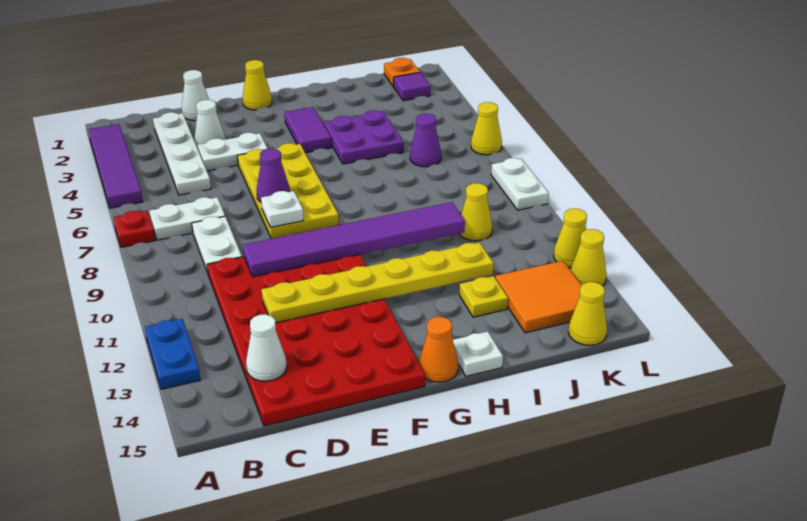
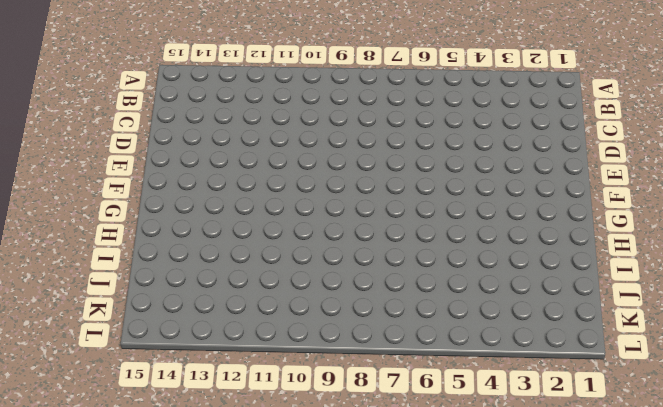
none -> purple tile A2:A5 level 1
none -> red plate A7 level 1
none -> blue plate A12:A13 level 1
none -> white plate B7:C7 level 1

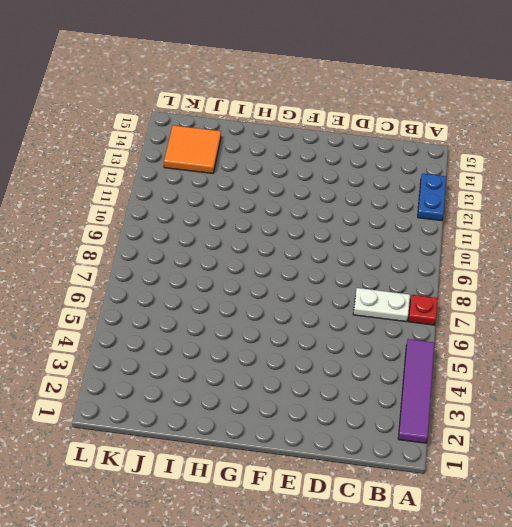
none -> white plate C2:C5 level 1
none -> white plate C8:C9 level 1
none -> red plate C10:F15 level 1
none -> white cone D1 level 1

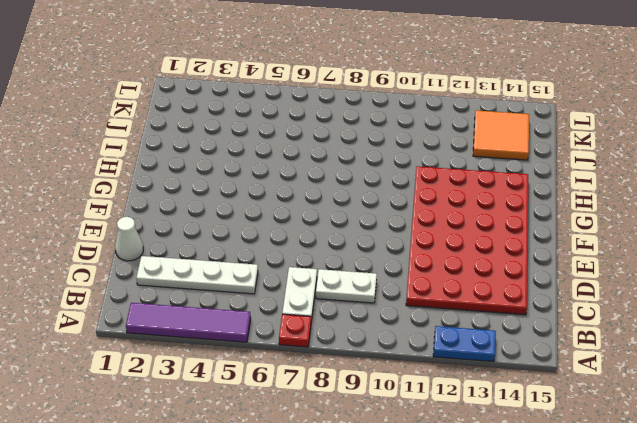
red plate C11:H14 level 1 -> red plate C10:F15 level 1
none -> white cone D3 level 1
none -> white plate D4:E4 level 1
none -> yellow plate E5:F8 level 1
none -> yellow cone F1 level 1

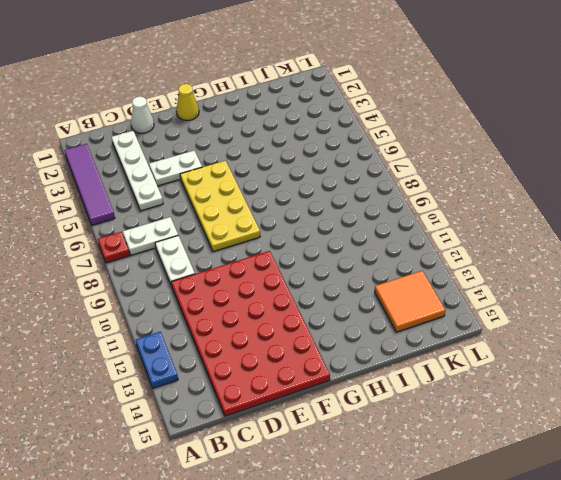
none -> white cone D3 level 1
none -> purple tile G3:G4 level 1
none -> orange cone G15 level 1
none -> purple plate H4:I5 level 1

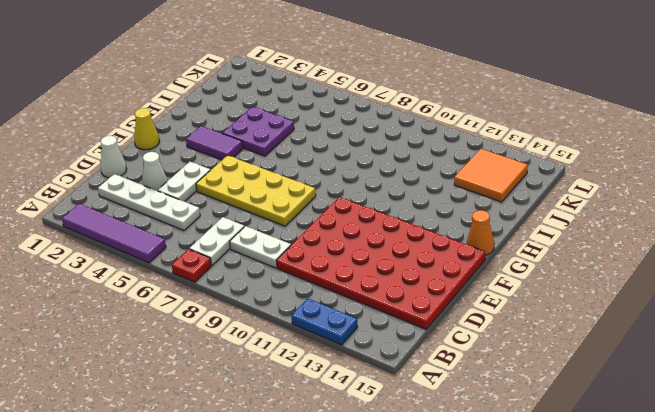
none -> white plate H15 level 1
none -> yellow plate I13 level 1
none -> purple cone J6 level 1
none -> yellow cone J10 level 1

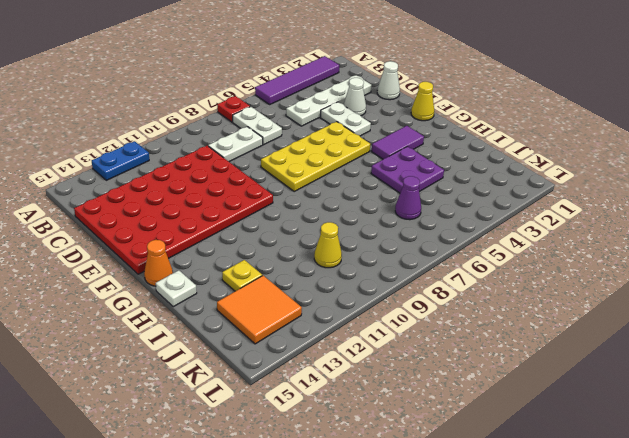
none -> orange plate K1 level 1
none -> purple tile K2 level 1
none -> yellow cone K15 level 1
none -> yellow cone L6 level 1

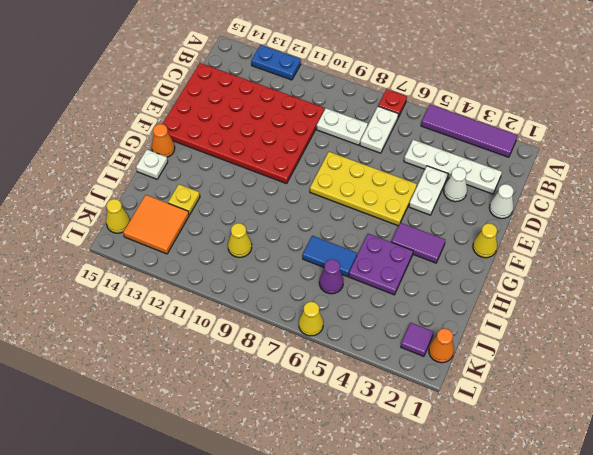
blue tile I6:I7 level 1 -> none
orange cone K1 level 1 -> orange plate K1 level 1
none -> white plate L8:L9 level 1
none -> yellow cone L12 level 1
none -> yellow cone L13 level 1
none -> white cone C14 level 2

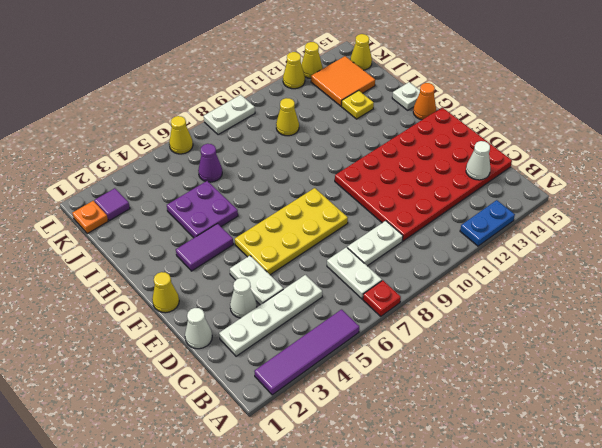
none -> purple tile D10:I10 level 2
none -> yellow plate D12:I12 level 2
none -> purple cone E7 level 2
none -> white plate E8 level 2

